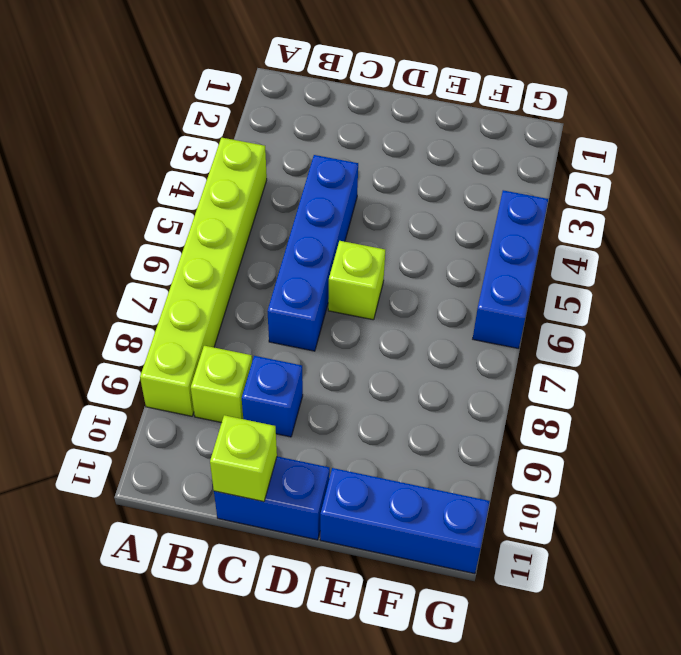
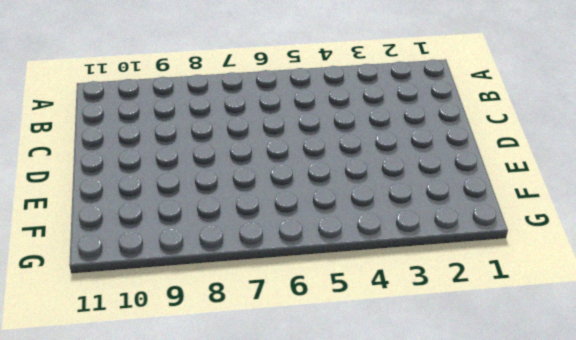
none -> lime brick A4:A9 level 1
none -> lime brick B9 level 1

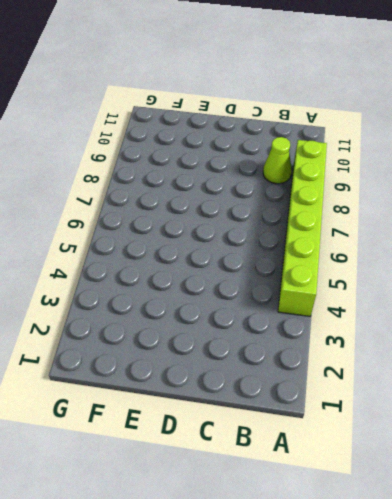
lime cone B9 level 1 -> lime brick B9 level 1
none -> blue brick C4:C7 level 1
none -> blue brick C9 level 1

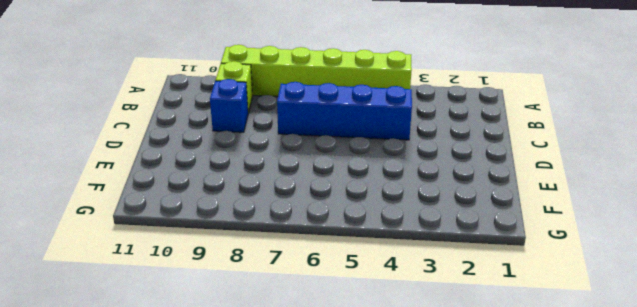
none -> blue brick C11:D11 level 1
none -> lime brick D6 level 1

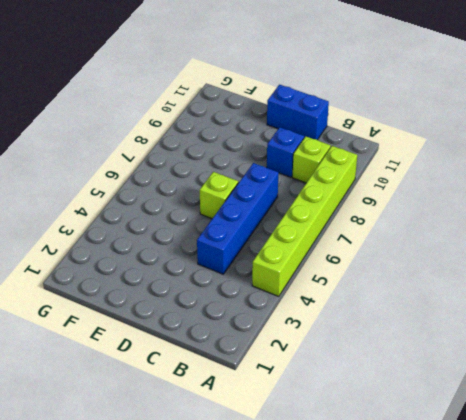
none -> blue brick E11:G11 level 1
none -> blue brick G4:G6 level 1

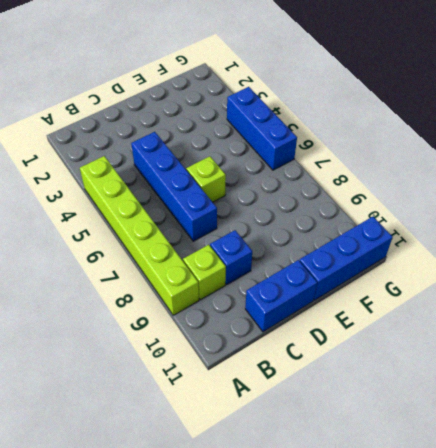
none -> lime brick C11 level 2

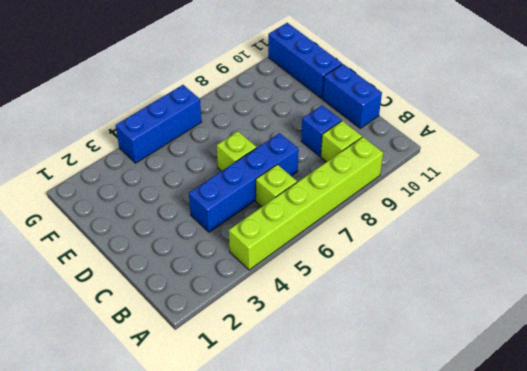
lime brick B6 level 1 -> lime brick C11 level 2

